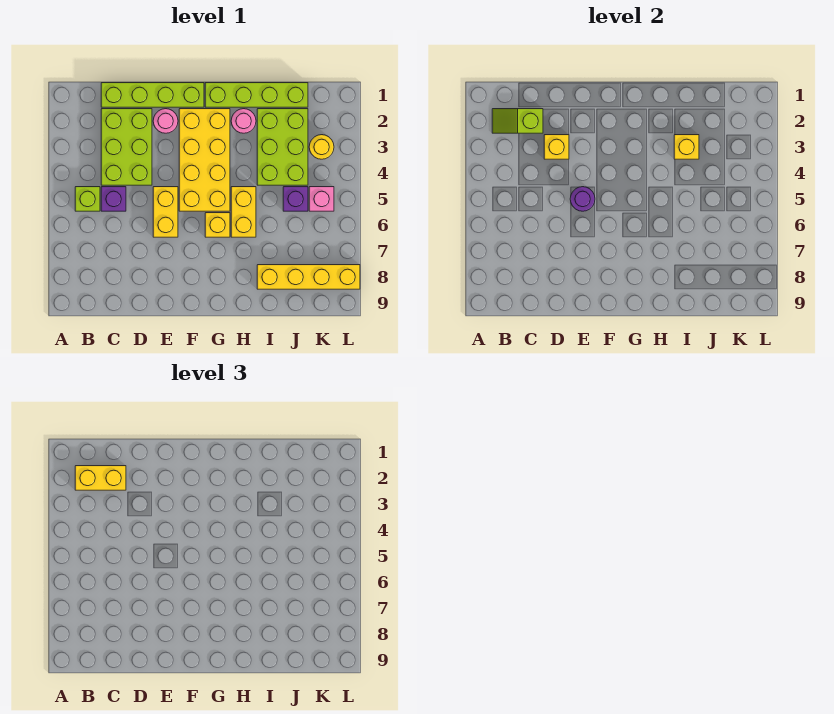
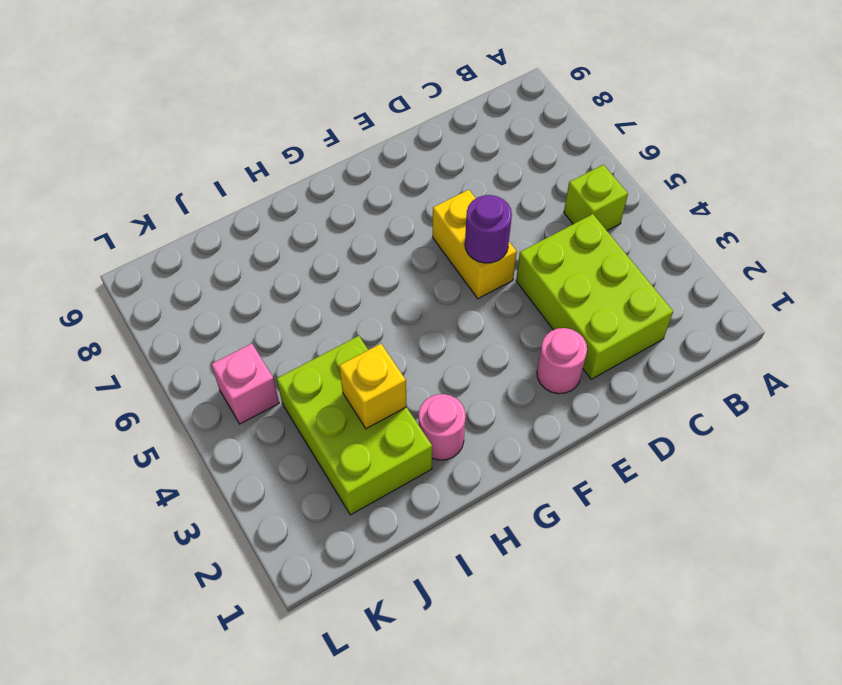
none -> lime brick C1:F1 level 1
none -> purple brick C5 level 1
none -> yellow brick F2:G5 level 1

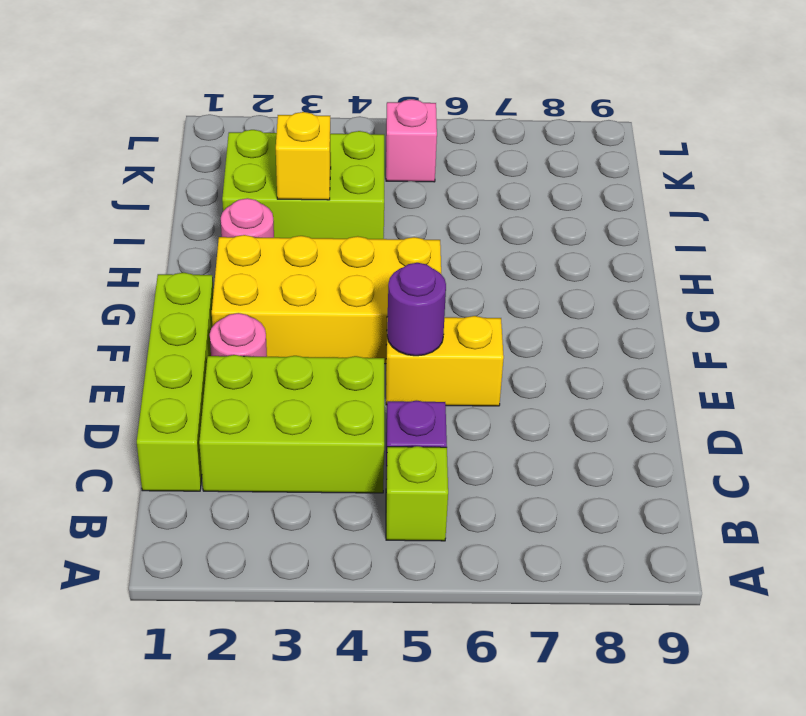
none -> lime brick G1:J1 level 1
none -> yellow brick G6 level 1
none -> yellow brick H5:H6 level 1

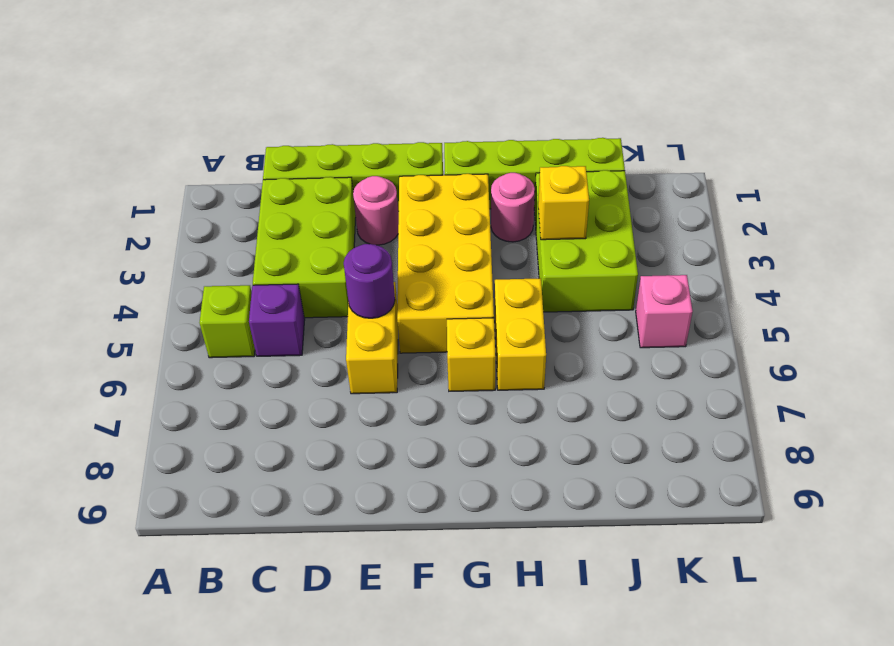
none -> yellow brick I8:L8 level 1
none -> purple brick J5 level 1
none -> yellow round brick K3 level 1

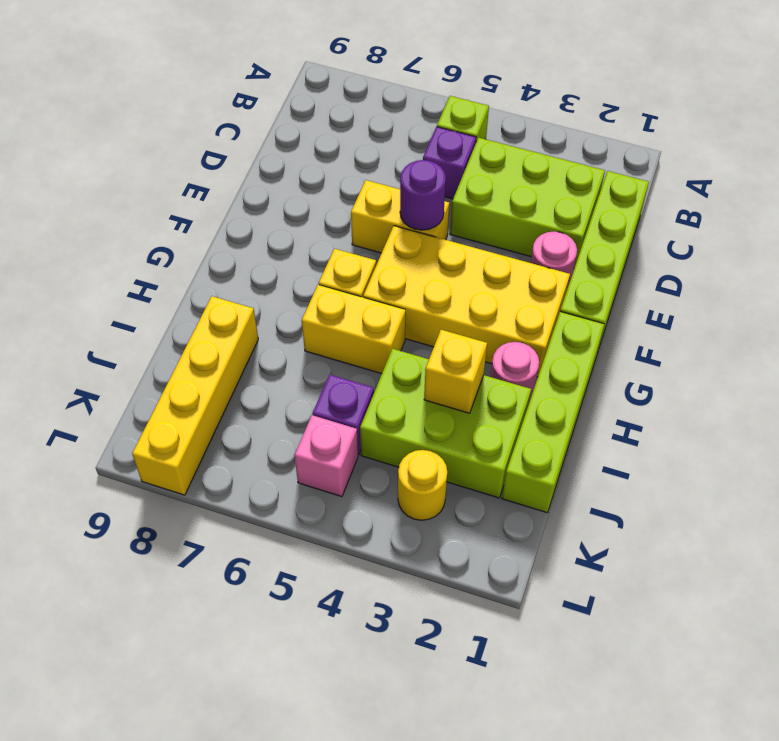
none -> lime slope B2:C2 level 2 top C
none -> yellow brick D3 level 2
none -> yellow brick B2:C2 level 3

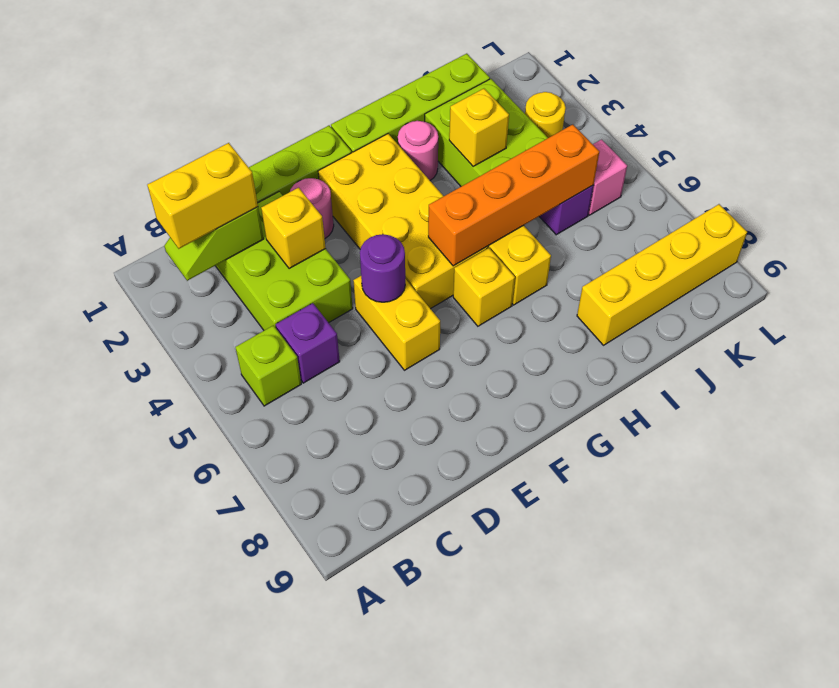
orange brick G5:J5 level 2 -> none

